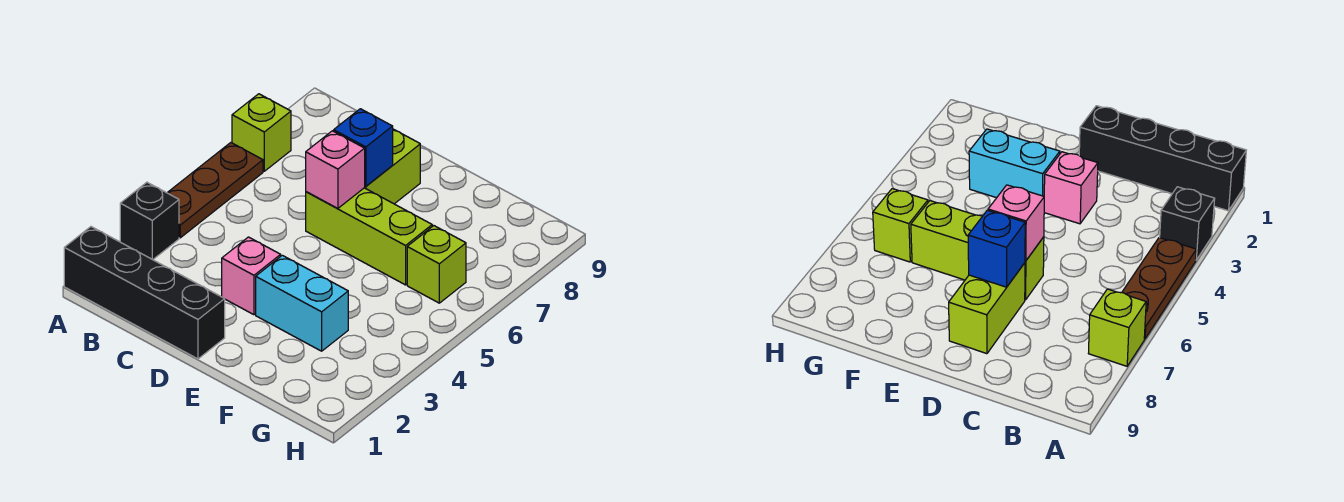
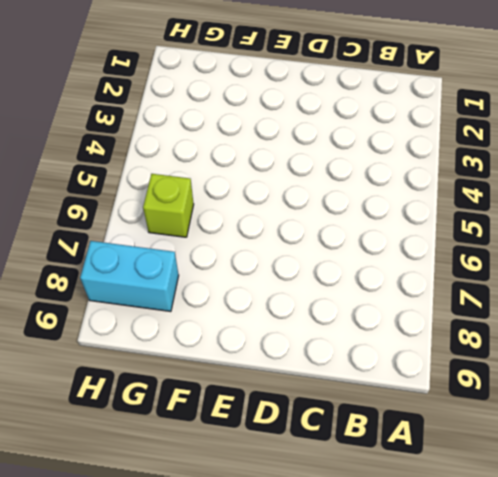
cyan brick G8:H8 level 1 -> cyan brick E3:F3 level 1
none -> black brick A1:D1 level 1
none -> black brick A3 level 1

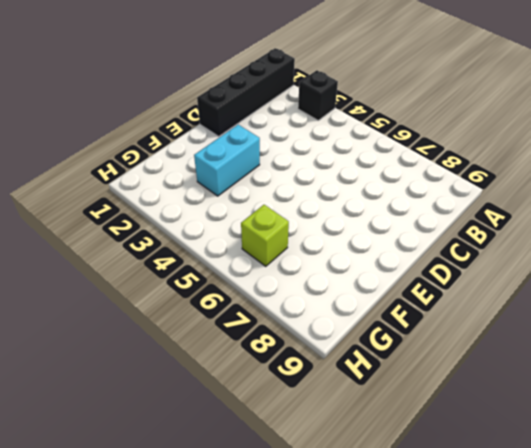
none -> brown plate A4:A6 level 1
none -> lime brick A7 level 1

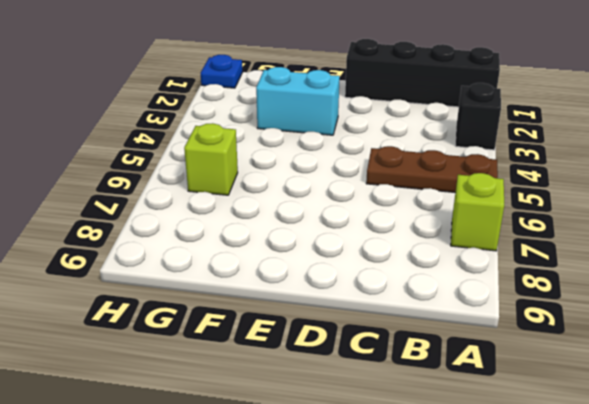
brown plate A5:C5 level 1 -> brown plate A4:A6 level 1
blue plate H1 level 1 -> none
none -> pink brick D3 level 1
none -> lime brick D6:F6 level 1

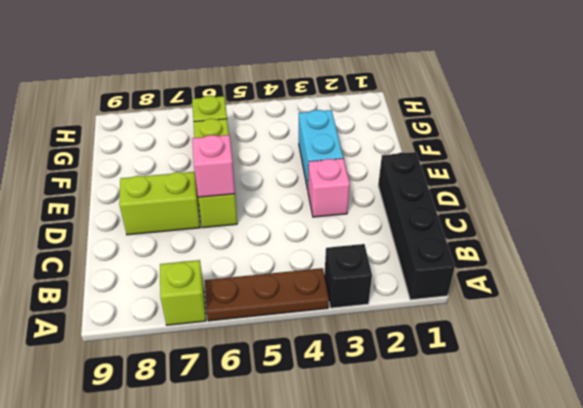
none -> blue brick D7 level 2

